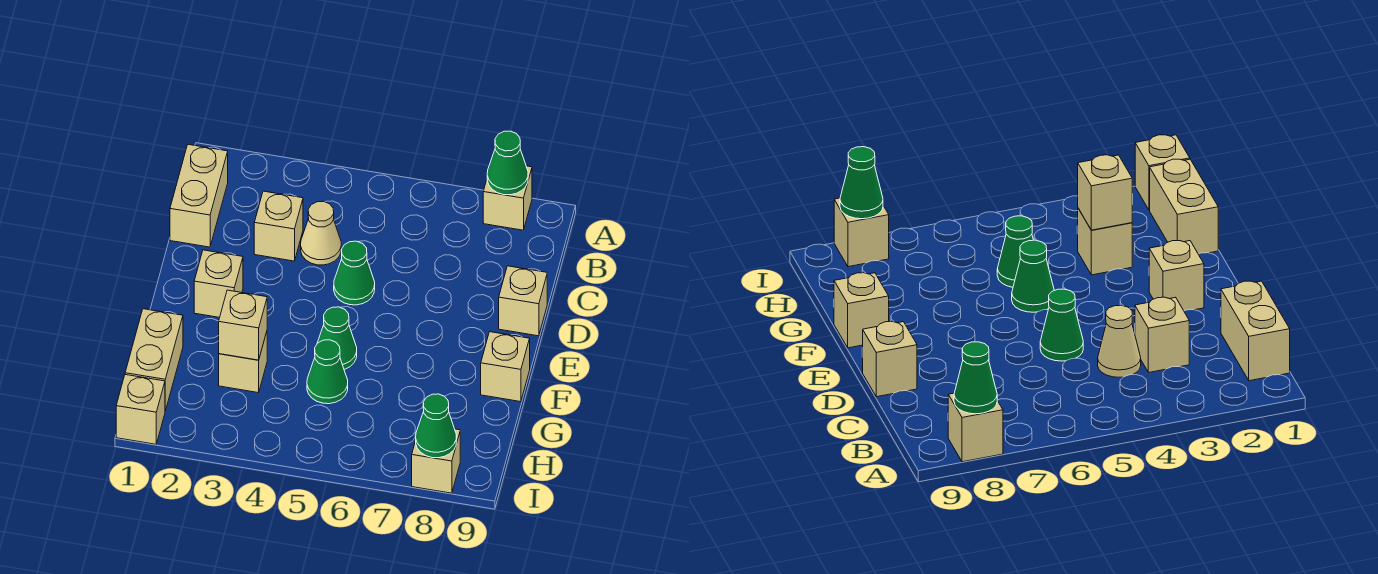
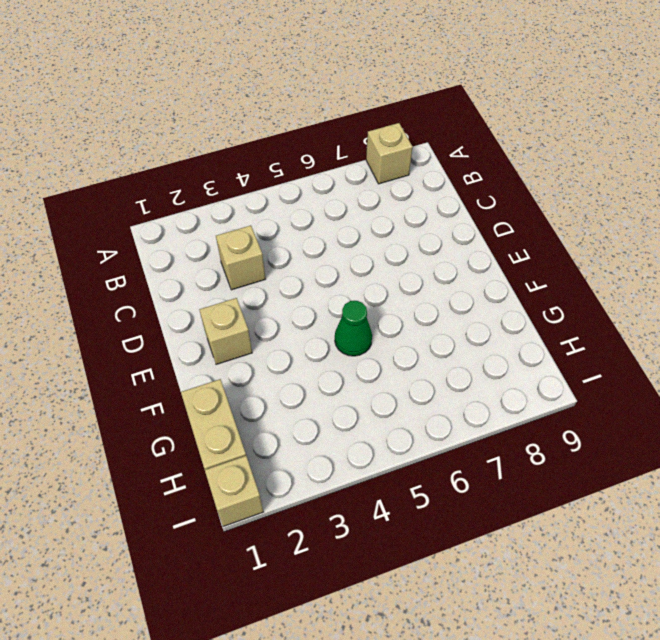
none -> tan brick B1:C1 level 1
none -> tan cone C4 level 1
none -> green cone D5 level 1

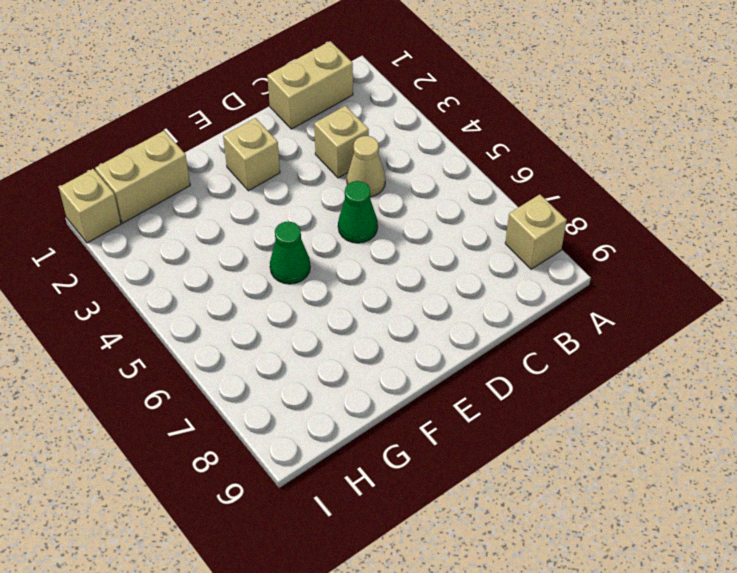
none -> tan brick D9 level 1
none -> tan brick F9 level 1
none -> tan brick G3 level 1

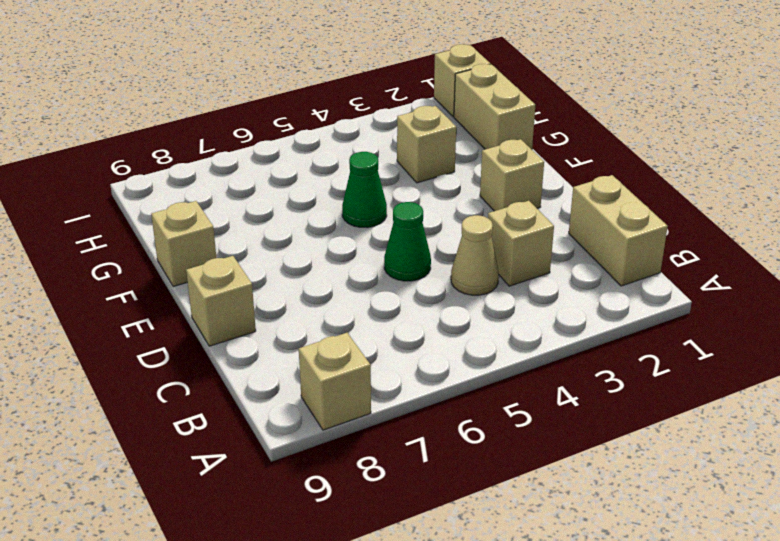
none -> green cone G5 level 1
none -> tan brick I8 level 1
none -> green cone A8 level 2

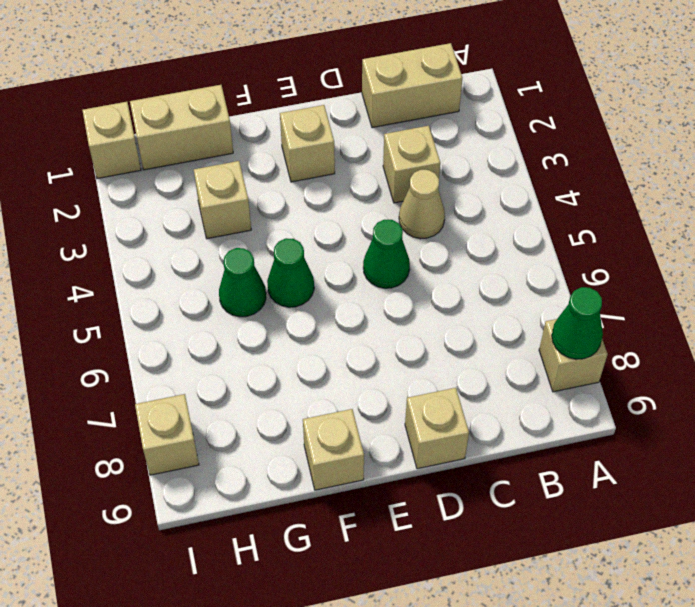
none -> tan brick G3 level 2
none -> green cone I8 level 2

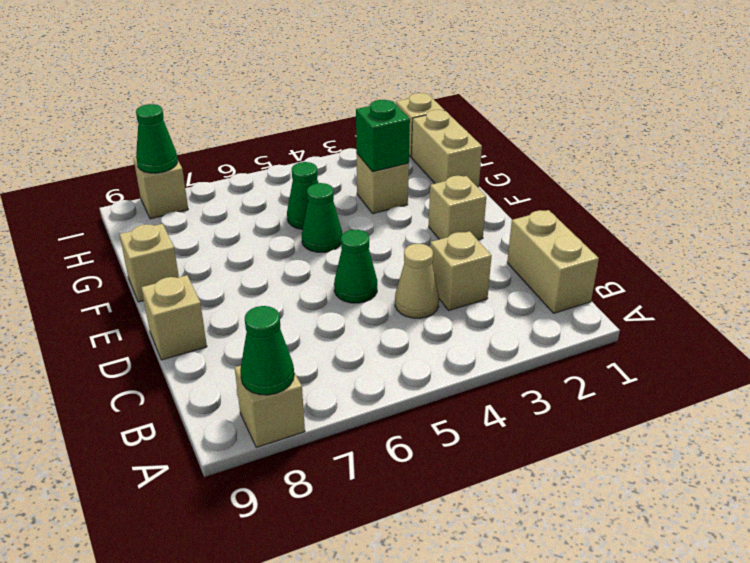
green brick G3 level 2 -> tan brick G3 level 2

